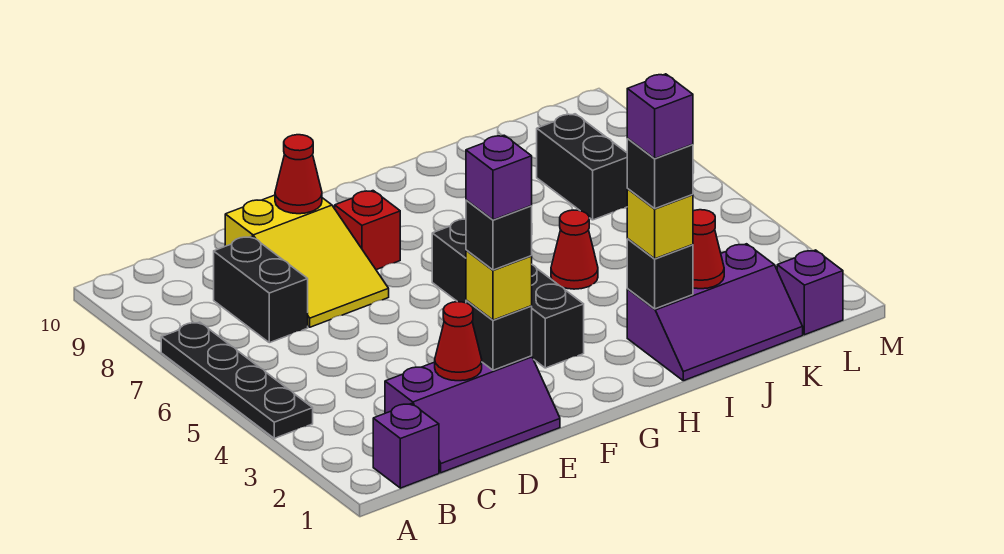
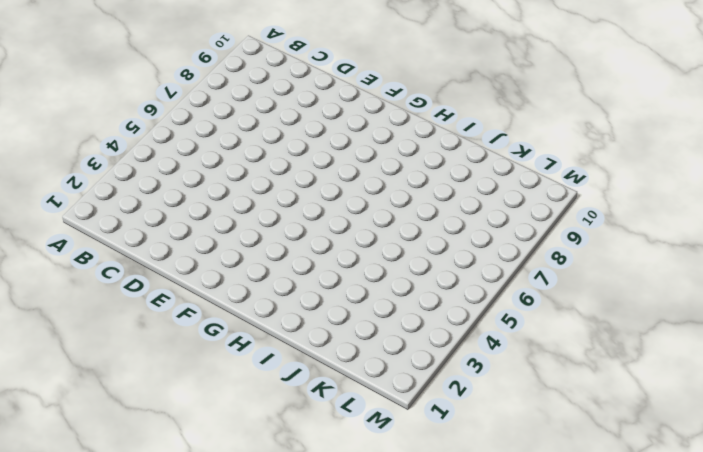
none -> black plate A4:A7 level 1
none -> purple brick B1 level 1
none -> purple slope C1:E2 level 1 top 2

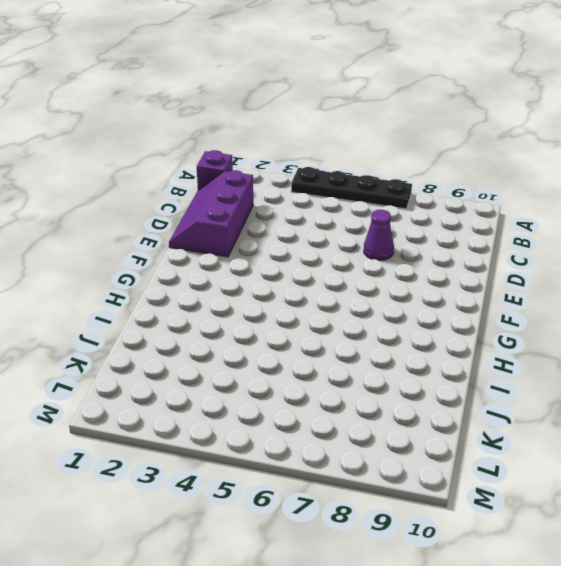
purple cone D7 level 1 -> yellow slope D7:E9 level 1 top 9
none -> black brick C7:C8 level 1
none -> red brick F8 level 1
none -> black brick G3:G6 level 1

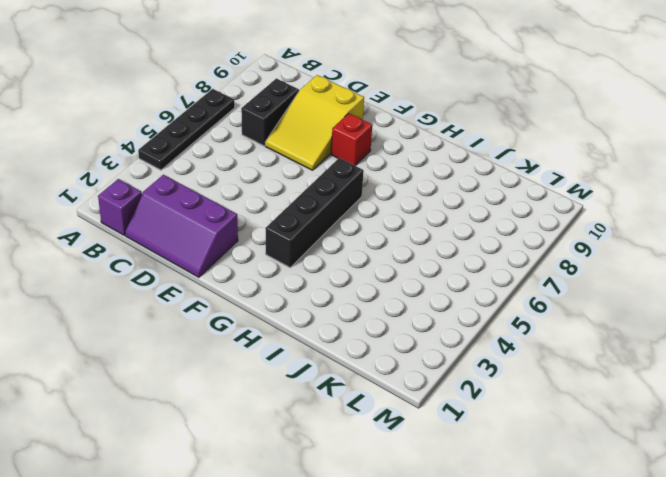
none -> purple slope I1:K2 level 1 top 2
none -> red cone I5 level 1
none -> black brick K7:K8 level 1

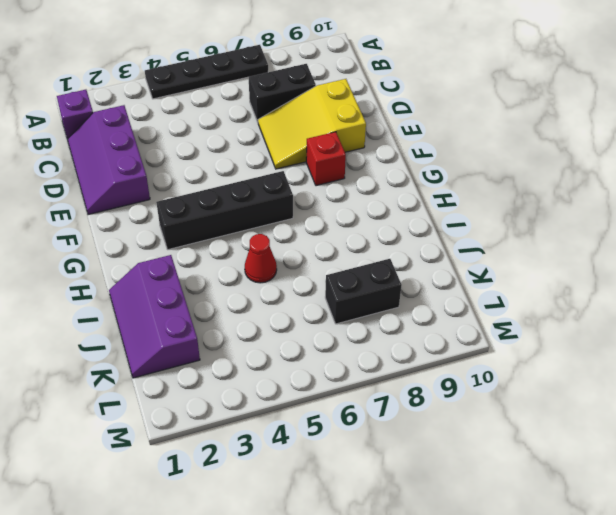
none -> purple brick L1 level 1
none -> red cone D2 level 2
none -> black brick E2 level 2

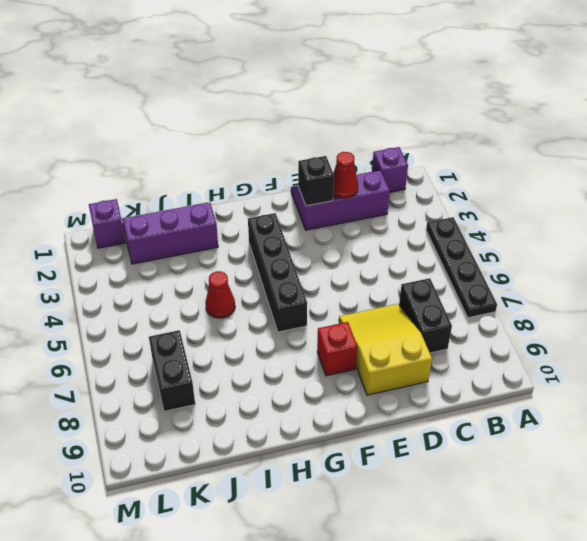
none -> red cone E9 level 2
none -> black brick I2 level 2
none -> red cone J2 level 2

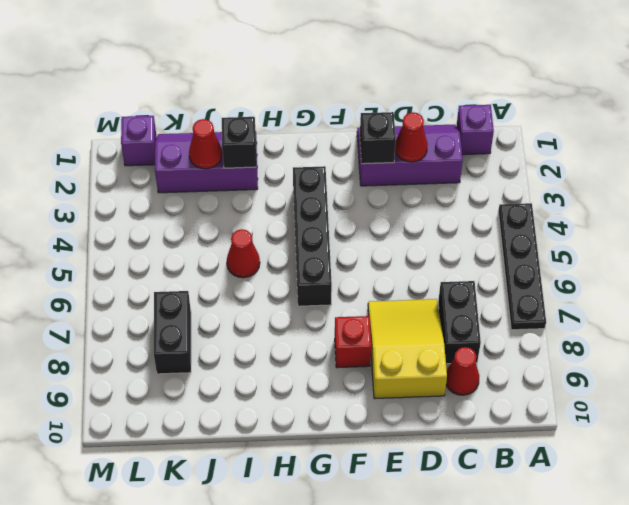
red cone C9 level 1 -> red cone E9 level 2
none -> yellow brick E2 level 3
none -> yellow brick I2 level 3
none -> black brick E2 level 4

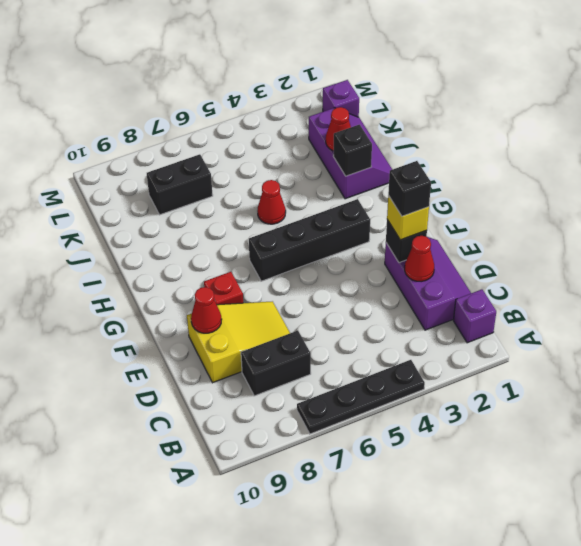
none -> yellow brick I2 level 3
none -> black brick I2 level 4
none -> purple brick E2 level 5

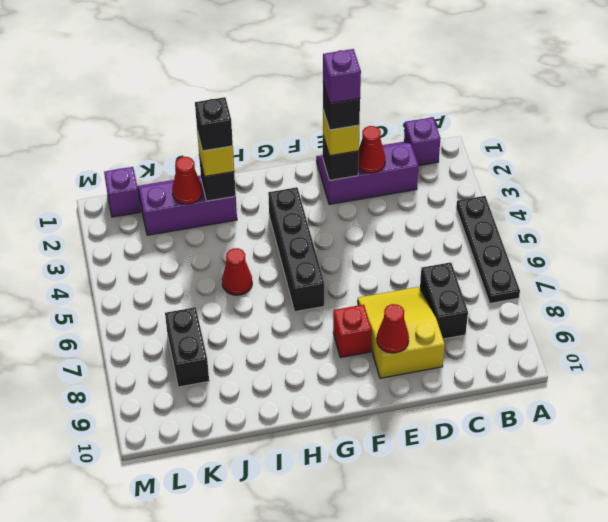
none -> purple brick I2 level 5

